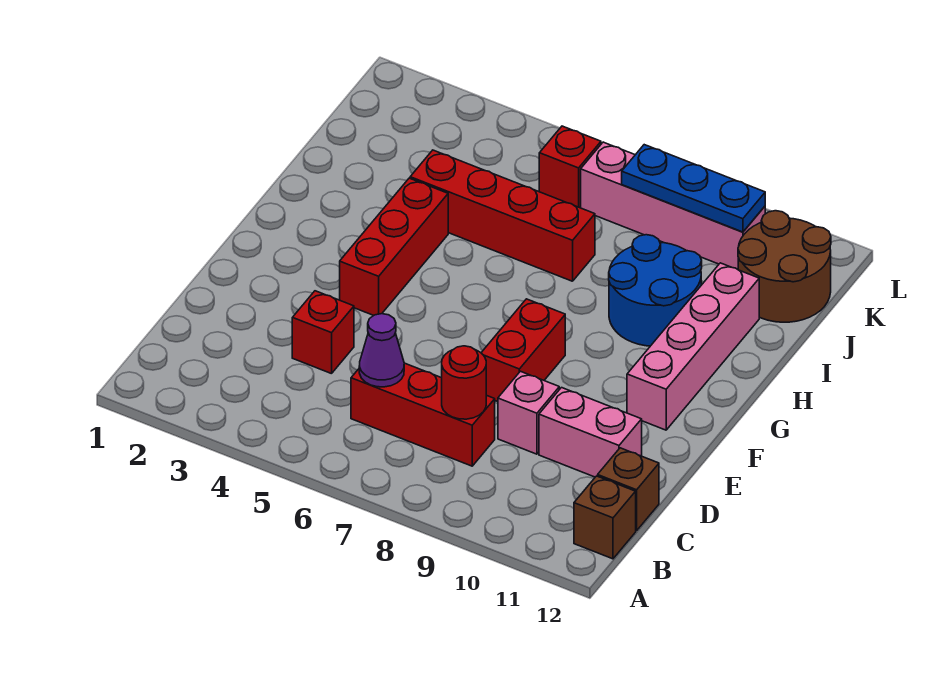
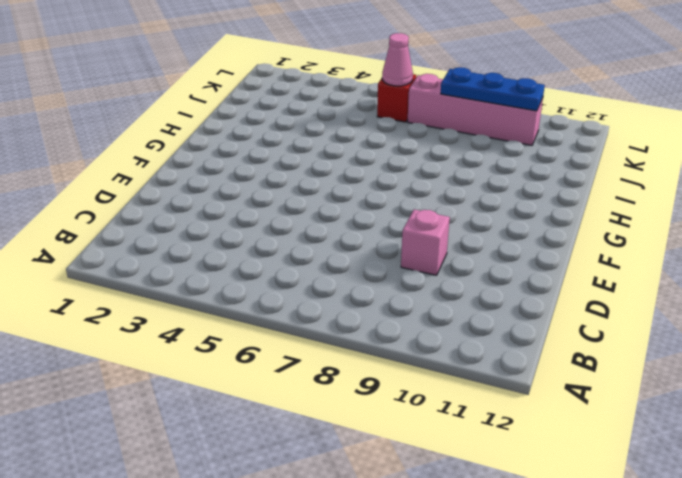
pink cone K6 level 2 -> none
none -> brown brick B12 level 1
none -> red brick C6:C8 level 1
none -> brown brick C12 level 1

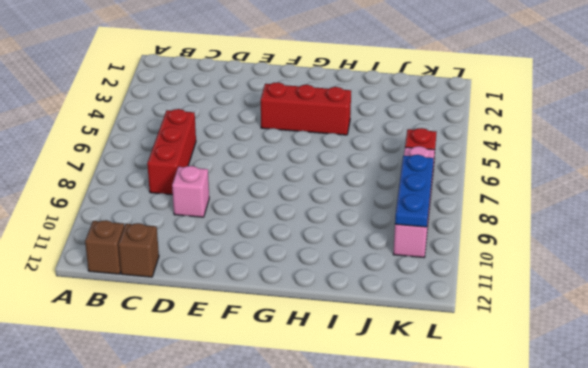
none -> red brick D4 level 1
none -> pink brick D10:D11 level 1
none -> red brick E8:F8 level 1

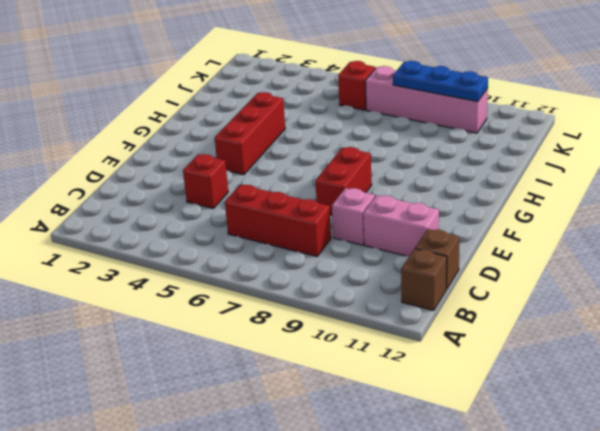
none -> pink brick F11:I11 level 1
none -> blue round brick H9:I10 level 1
none -> red brick I4:I7 level 1

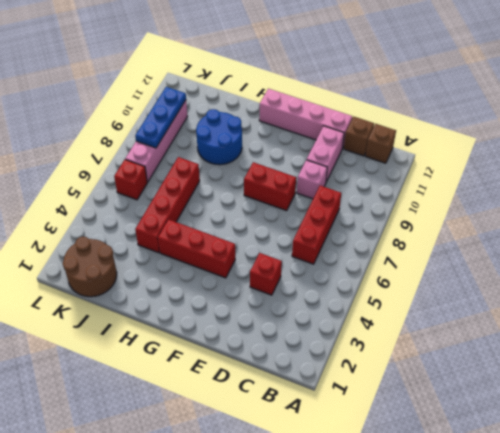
pink brick D12:G12 level 1 -> pink brick F11:I11 level 1
brown round brick J1:K2 level 1 -> brown round brick J11:K12 level 1
none -> purple cone C6 level 2
none -> red round brick C8 level 2

